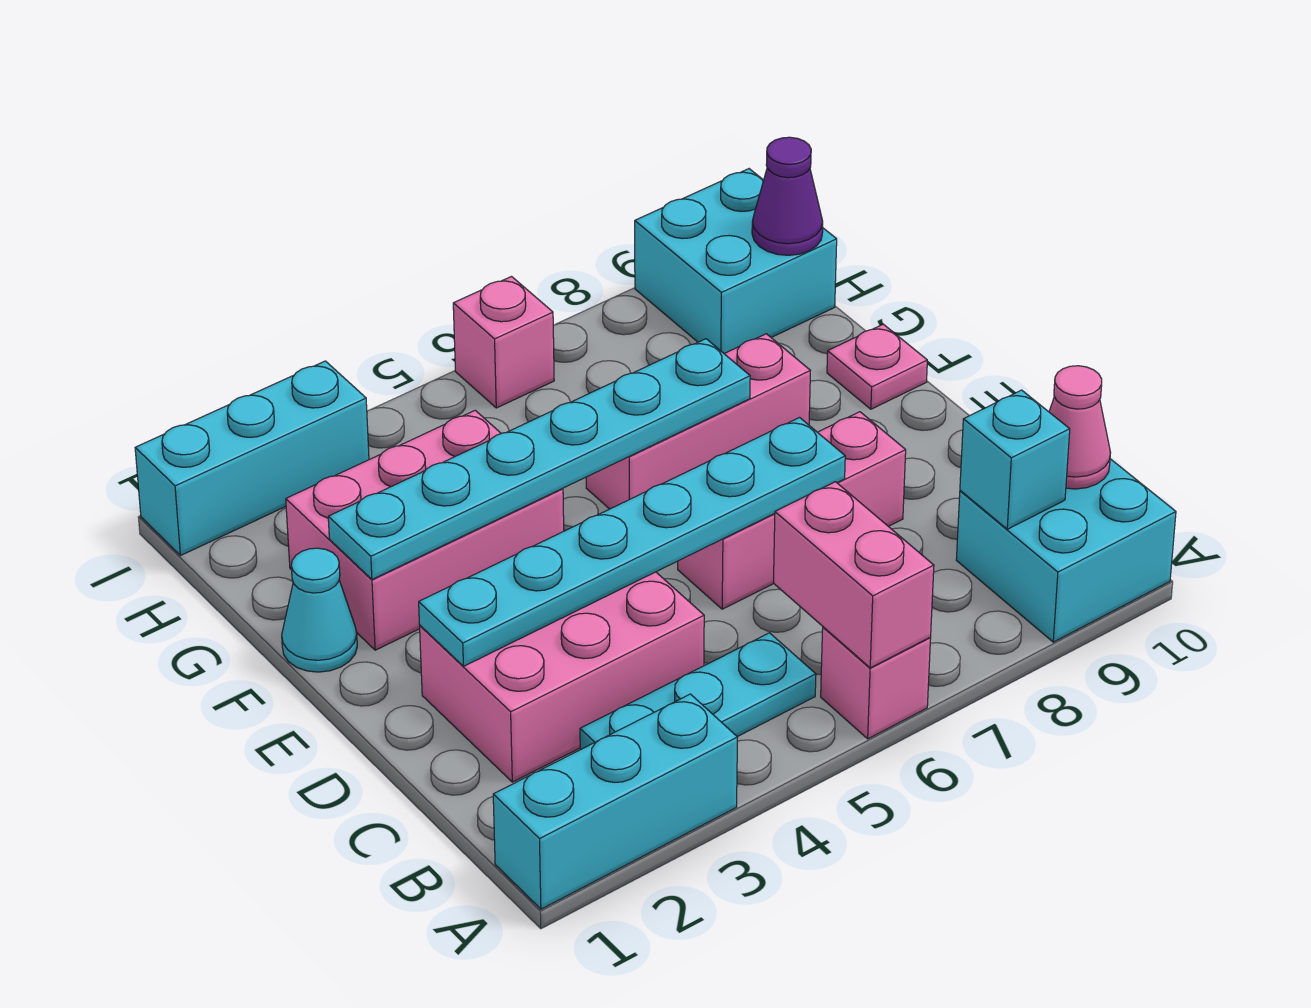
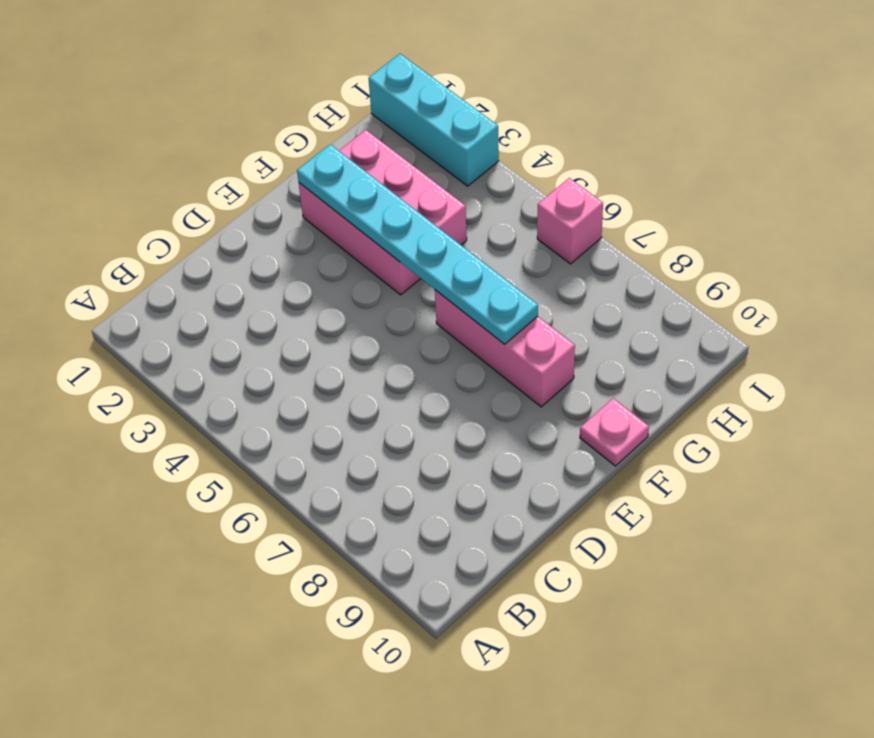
none -> cyan brick A1:A3 level 1
none -> pink brick A6 level 1
none -> cyan brick A9:B10 level 1

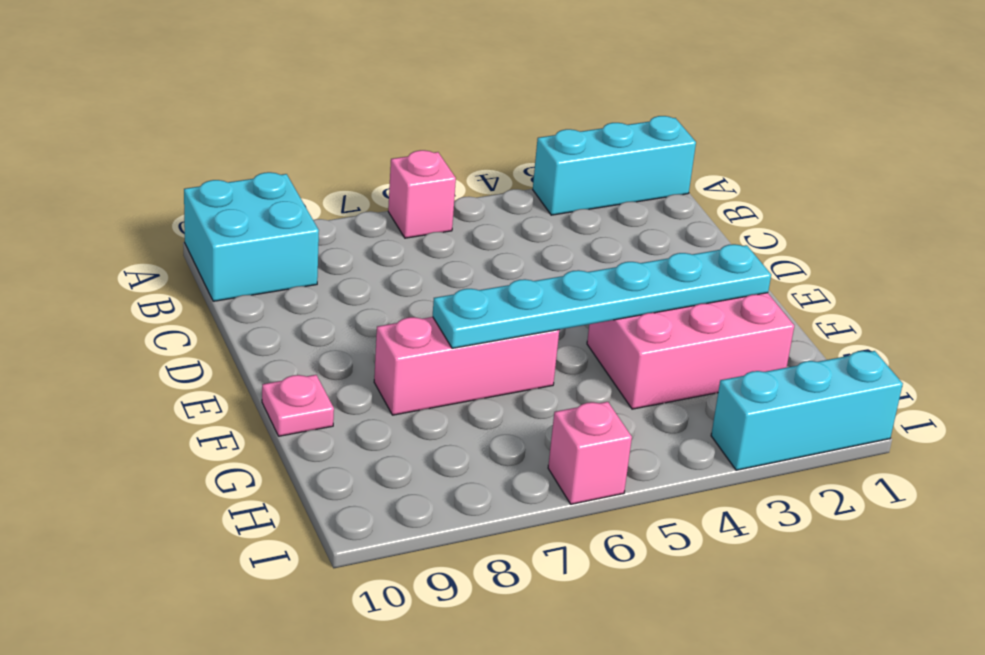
none -> cyan plate B3:B5 level 1
none -> pink brick C2:D4 level 1
none -> pink brick D6:D8 level 1

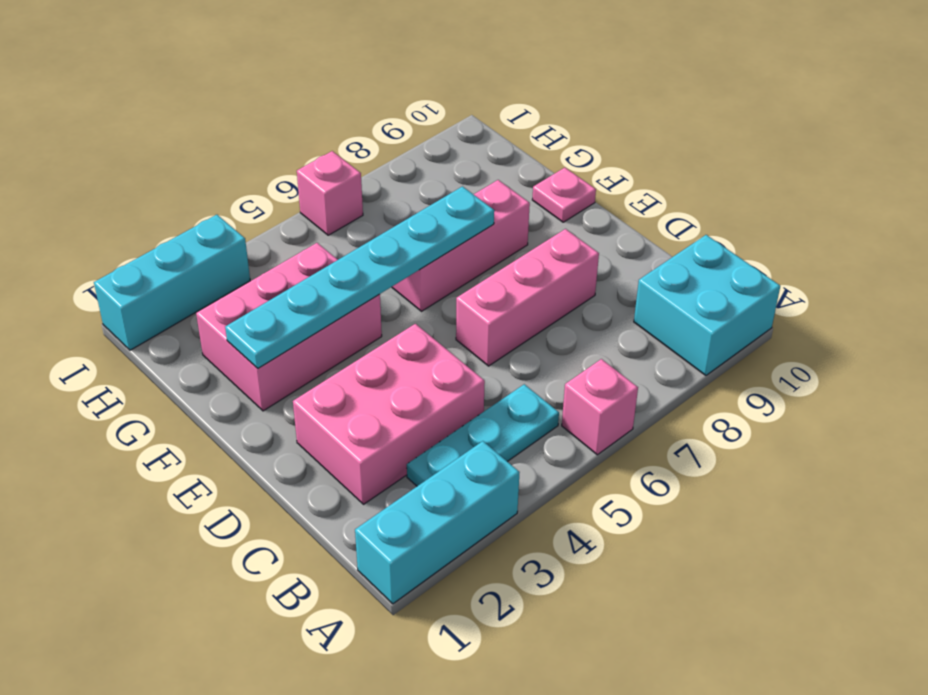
none -> cyan cone F1 level 1
none -> cyan brick H9:I10 level 1
none -> pink brick A6:B6 level 2

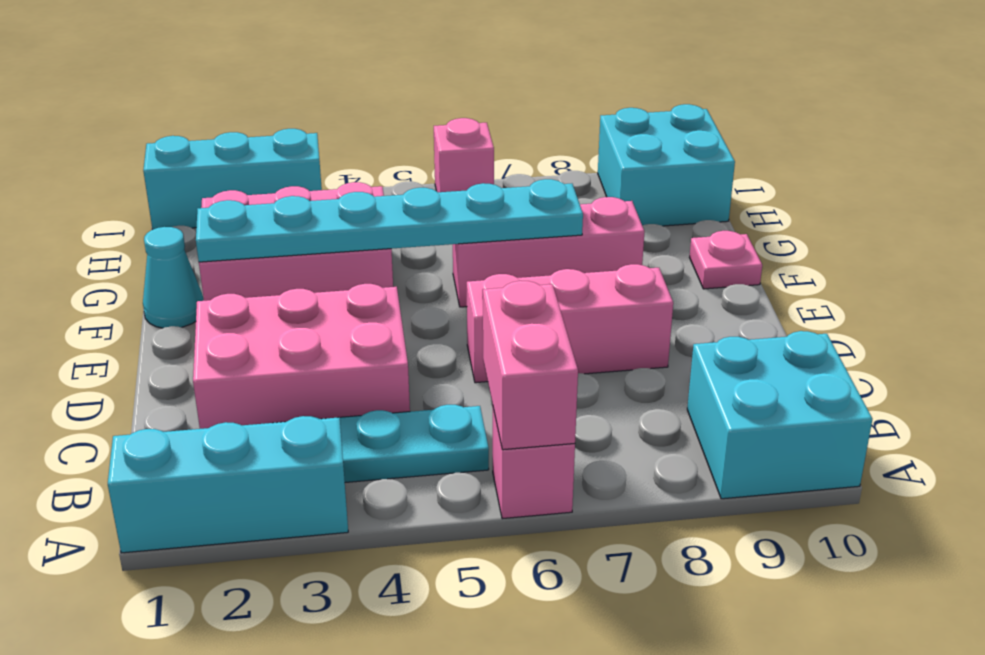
none -> cyan brick B9 level 2
none -> pink cone B10 level 2
none -> cyan plate D2:D7 level 2

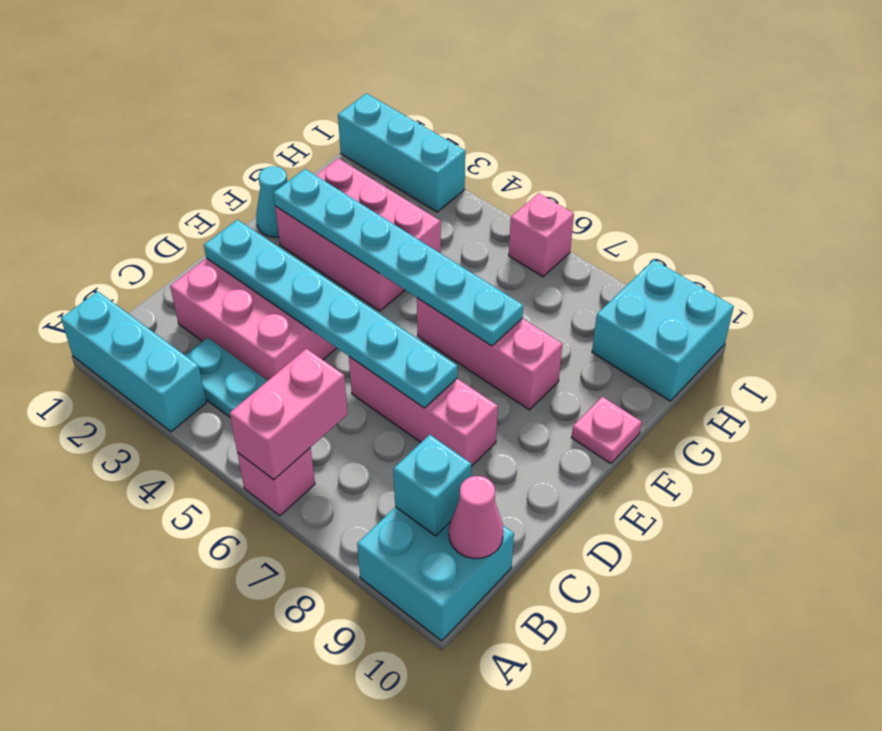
none -> purple cone H10 level 2

